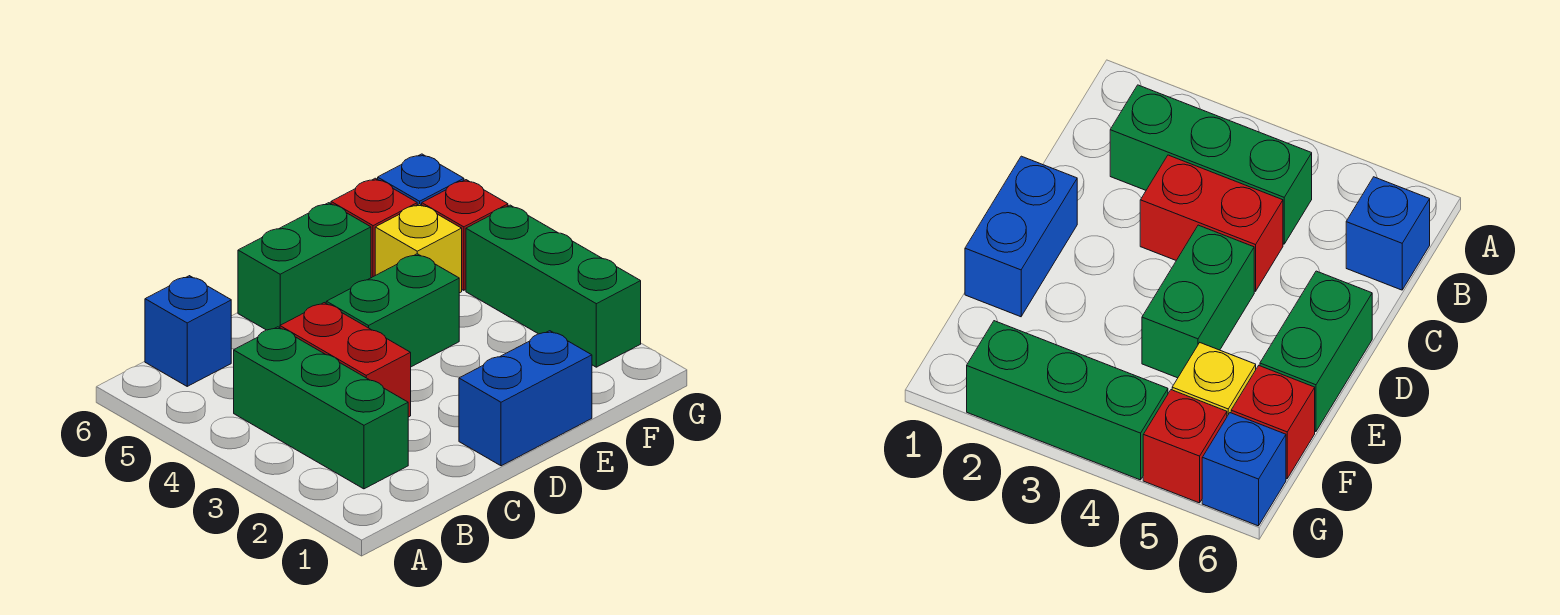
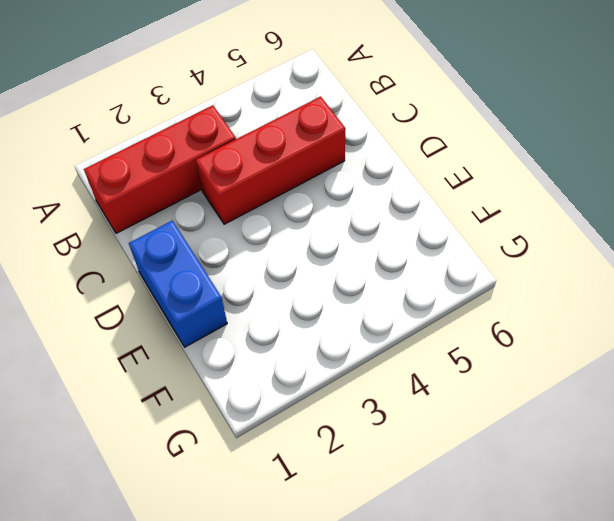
red brick B1:B3 level 1 -> green brick B2:B4 level 1
red brick C3:C5 level 1 -> red brick C3:C4 level 1
none -> blue brick B6 level 1
none -> green brick D4:E4 level 1

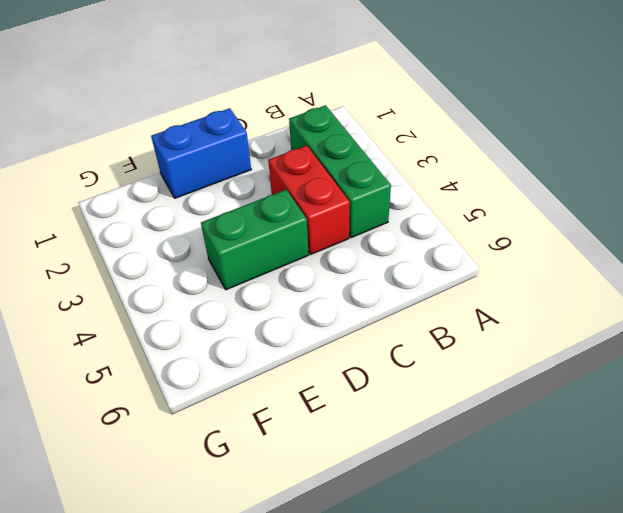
none -> blue brick B6 level 1
none -> green brick D6:E6 level 1

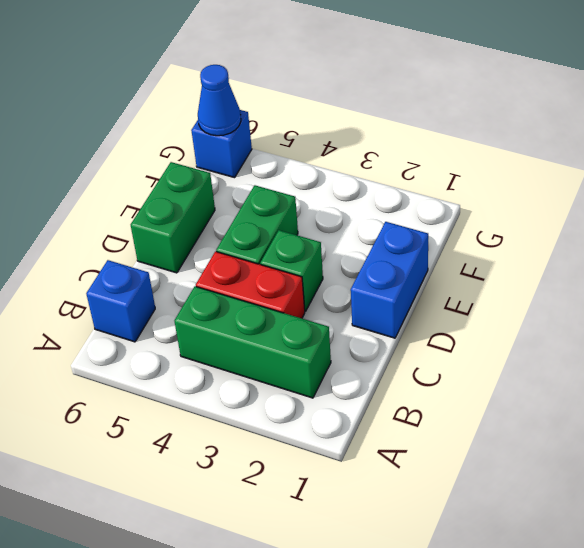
green brick D3 level 1 -> none
blue cone G6 level 2 -> none
none -> yellow brick F5 level 1
none -> red brick F6 level 1

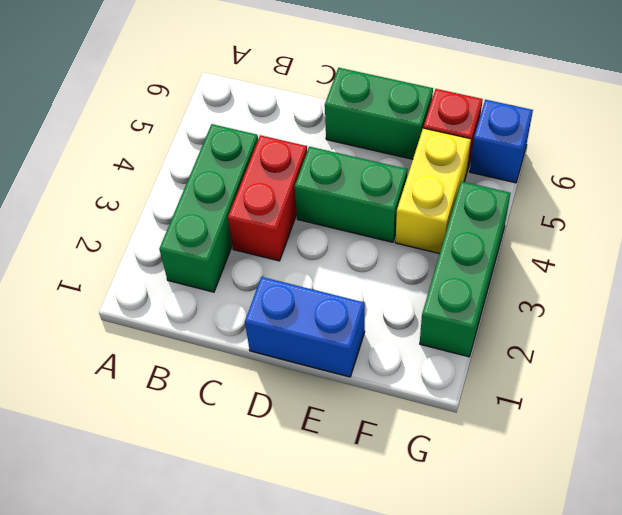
yellow brick F4:F5 level 1 -> yellow brick F5 level 1
none -> blue brick B6 level 1
none -> red brick G5 level 1

